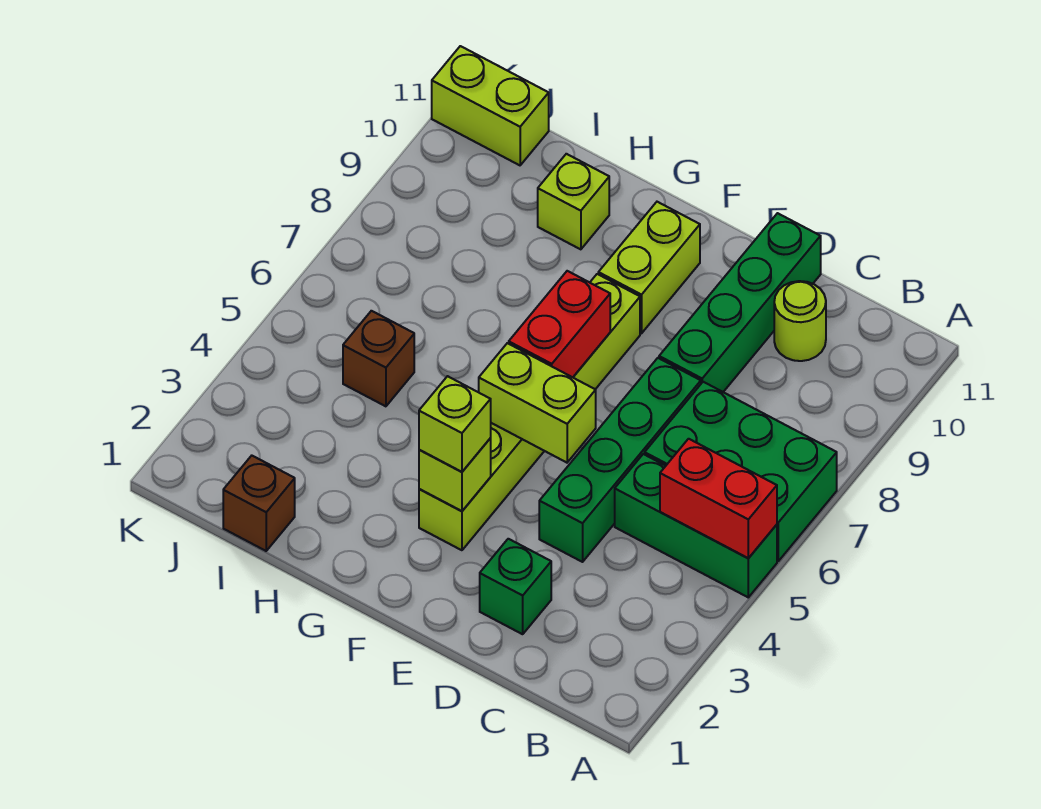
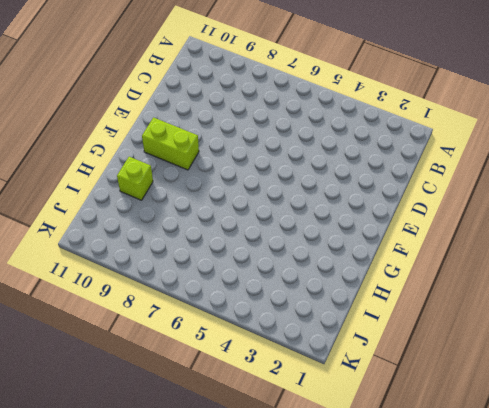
none -> green brick A5:C5 level 1
none -> green brick A6:C7 level 1
none -> lime round brick C10 level 1

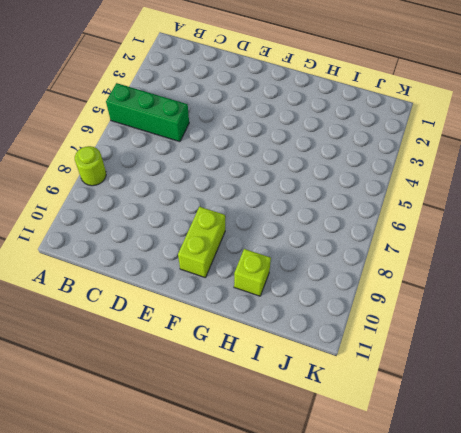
lime round brick A8 level 1 -> lime round brick C10 level 1
none -> green brick A6:C7 level 1
none -> green brick D2 level 1
none -> green brick D4:D7 level 1

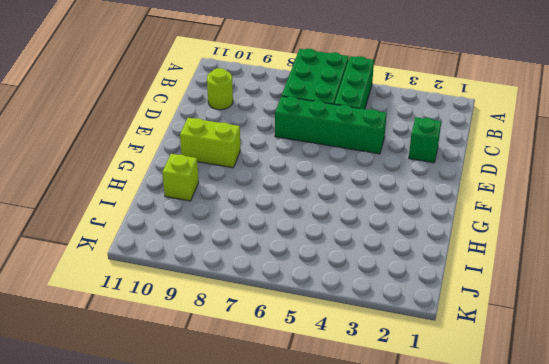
none -> green brick D8:D11 level 1
none -> lime brick F3:F8 level 1
none -> brown brick I1 level 1

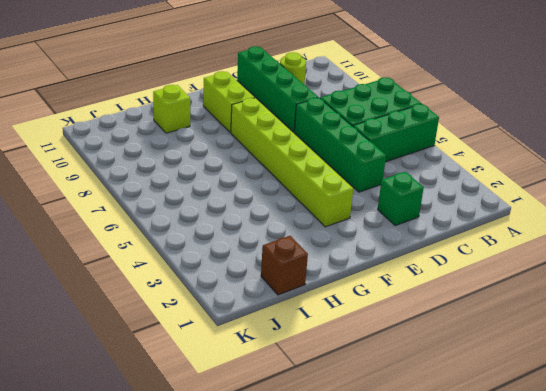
none -> brown brick I5 level 1
none -> lime brick J11:K11 level 1
none -> red brick A5:B5 level 2

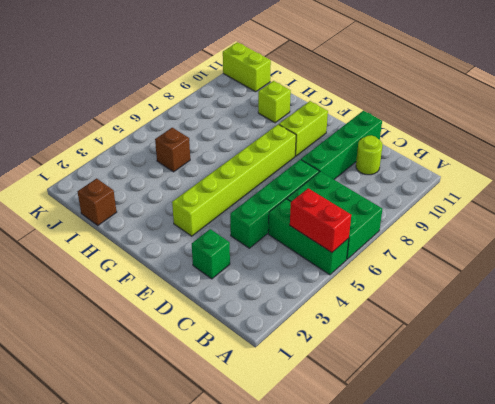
none -> lime brick E5:F5 level 2
none -> lime brick F3 level 2
none -> red brick F6:F7 level 2

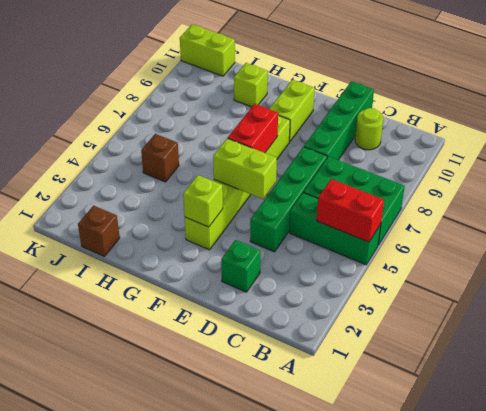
none -> lime brick F3 level 3

